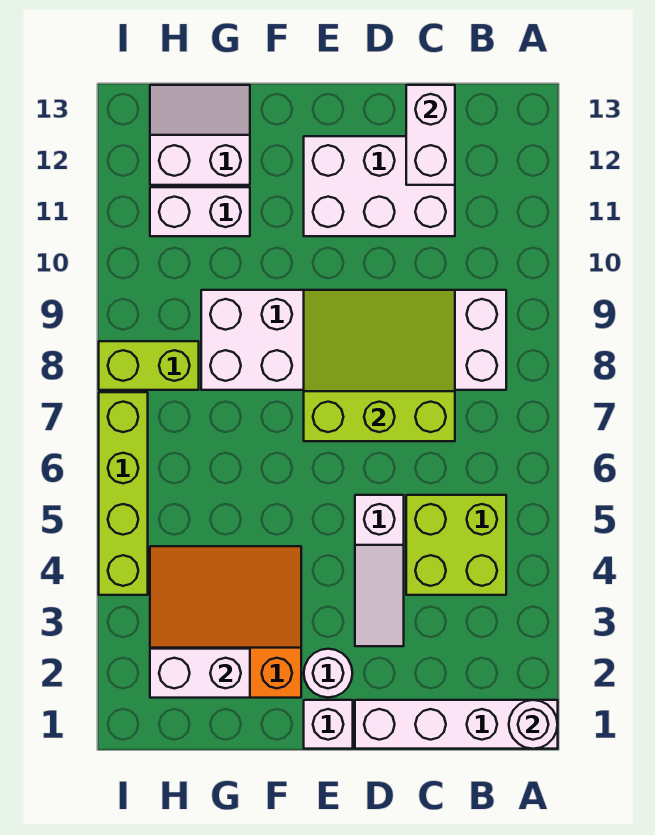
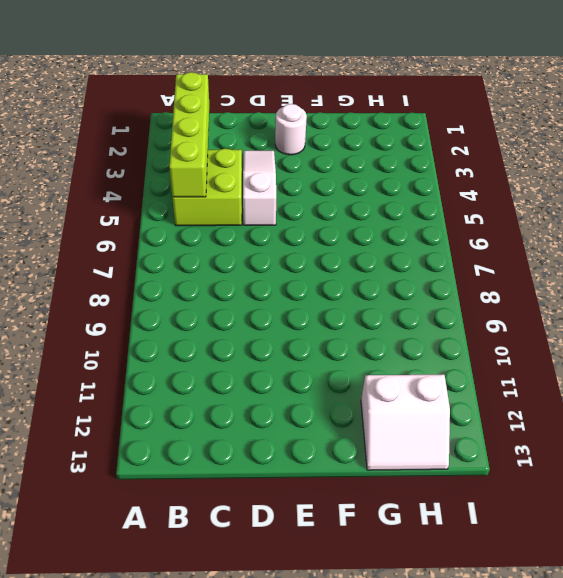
lime brick B2:B5 level 2 -> lime brick I4:I7 level 1
none -> white brick A1:D1 level 1
none -> white brick B8:G9 level 1
none -> white brick C11:E12 level 1

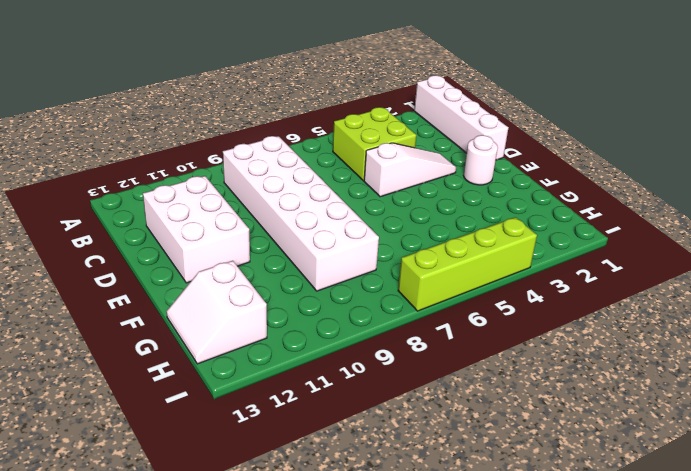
none -> white brick E1 level 1
none -> orange slope F2:H4 level 1 top 2
none -> white brick G11:H11 level 1

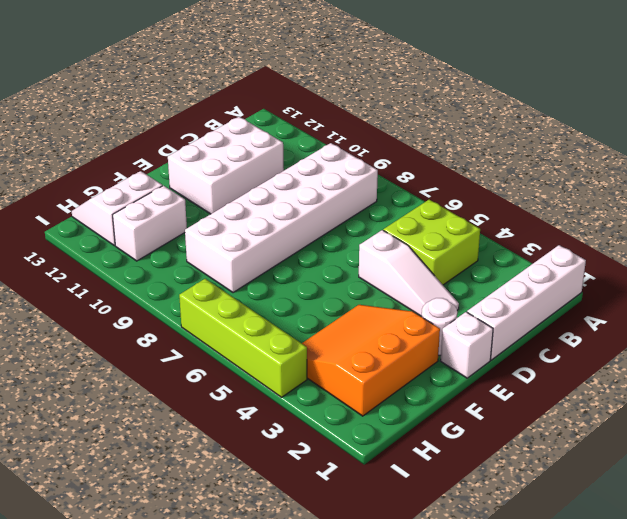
none -> lime brick H8:I8 level 1
none -> white round brick A1 level 2
none -> lime slope C7:E9 level 2 top 7

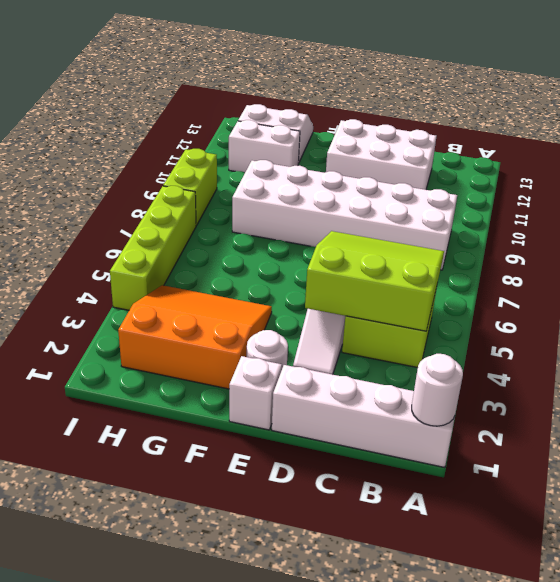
lime slope B4:D6 level 2 top 4 -> lime slope C7:E9 level 2 top 7
lime brick I8:I9 level 1 -> lime brick H8:I8 level 1
none -> white brick C12:C13 level 2
none -> white brick G2:H2 level 2

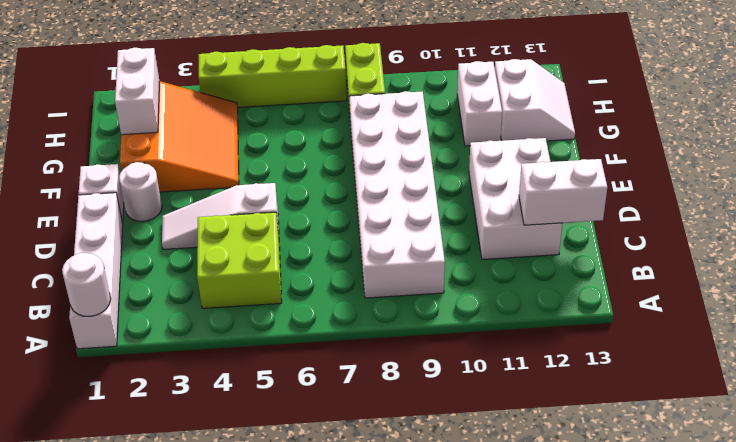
none -> lime slope C7:E9 level 2 top 7

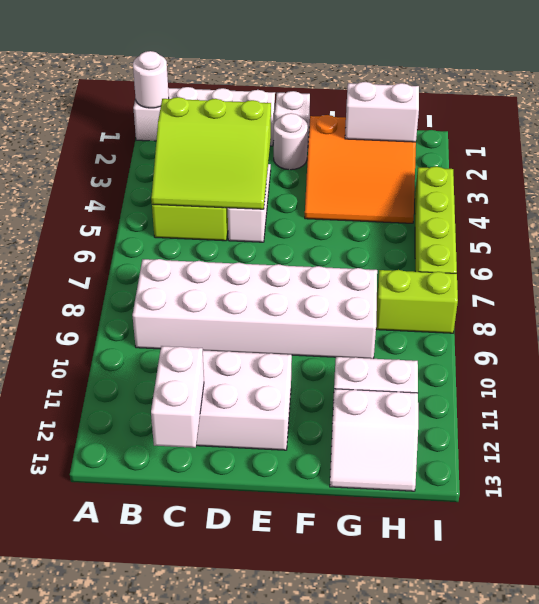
lime slope B3:D5 level 2 top 3 -> lime slope C7:E9 level 2 top 7

